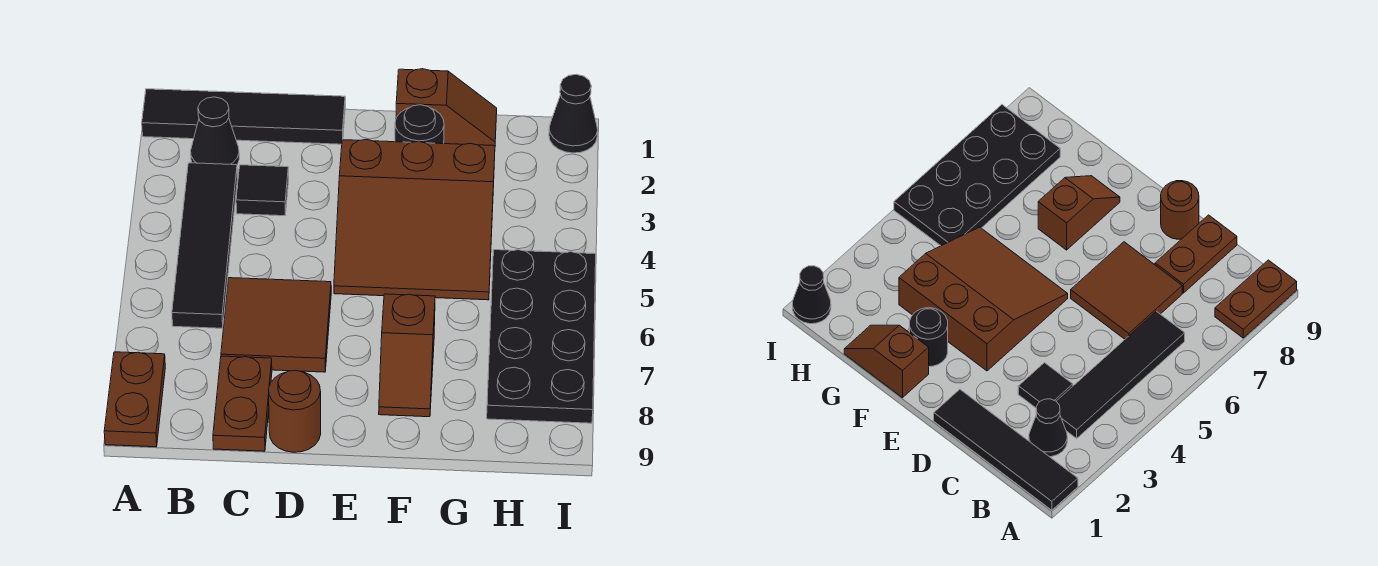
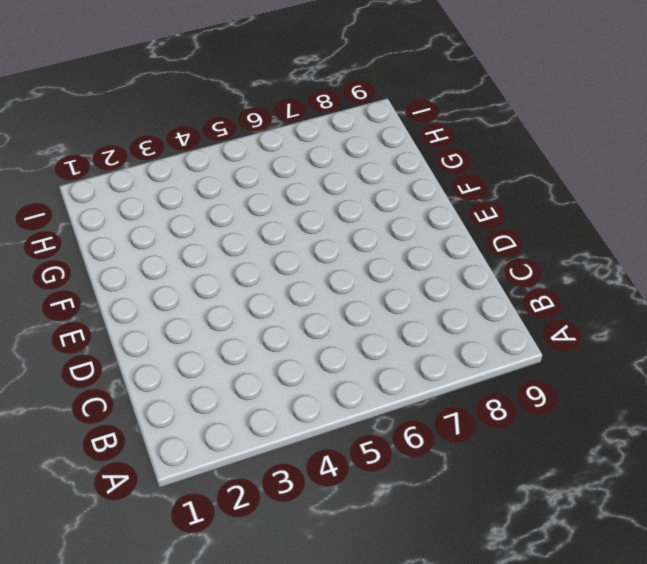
none -> black tile A1:D1 level 1
none -> brown plate A8:A9 level 1
none -> black cone B2 level 1

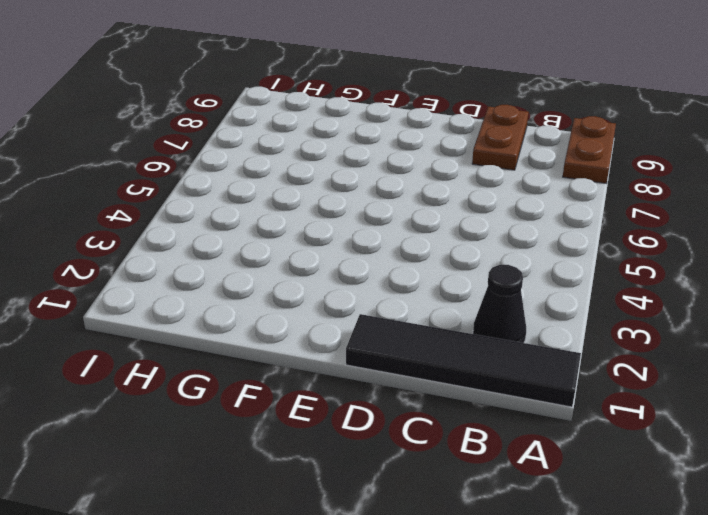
none -> black tile B3:B6 level 1
none -> black tile C3 level 1
none -> brown tile C6:D7 level 1

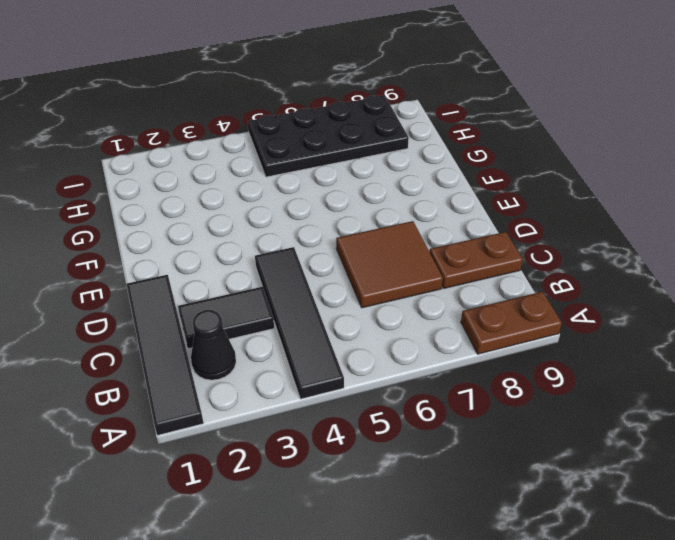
black tile A4:D4 level 1 -> black tile B3:B6 level 1
black tile C2:C3 level 1 -> black tile C3 level 1
none -> brown round brick D9 level 1
none -> brown slope E3:G5 level 1 top 3
none -> brown slope F1:G1 level 1 top F

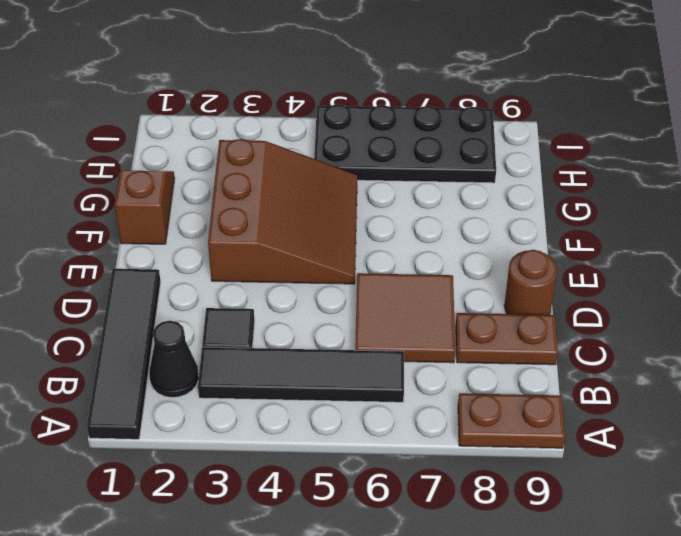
none -> black round brick F2 level 1
none -> brown slope F7:F8 level 1 top 7
none -> black cone I1 level 1

